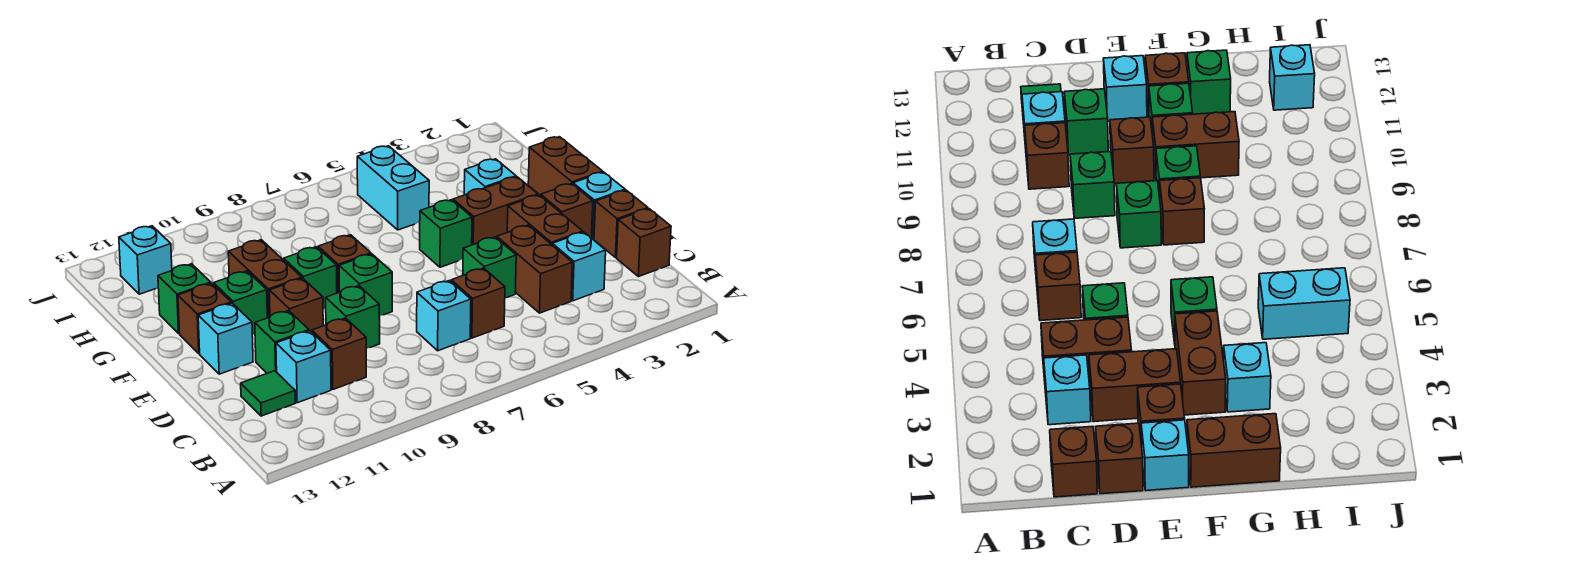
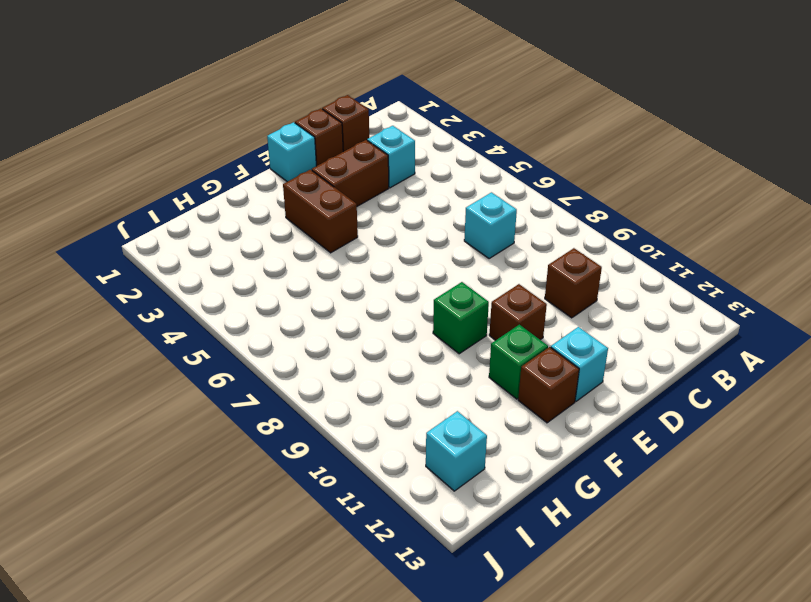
none -> brown brick C4:D4 level 1
none -> brown brick C6 level 1
none -> cyan brick C11 level 1
none -> green tile C12 level 1

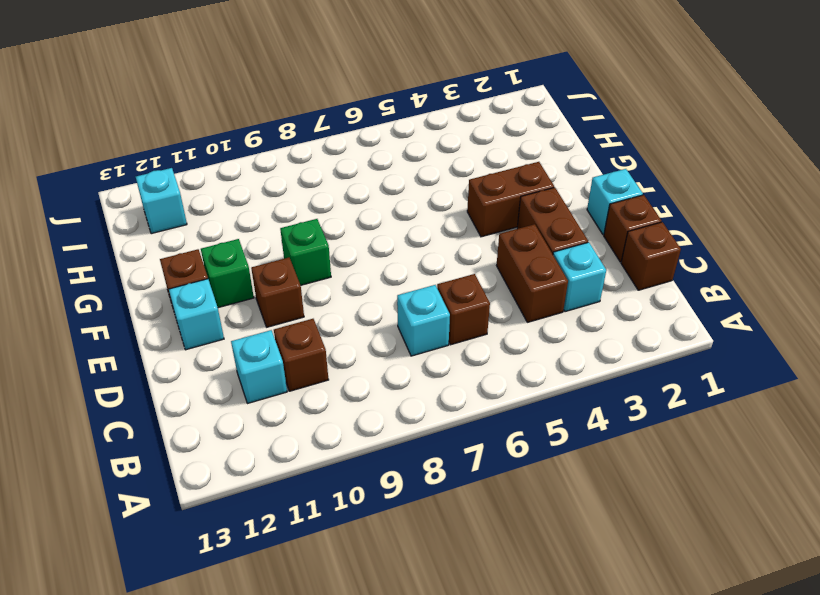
none -> green tile C12 level 1
none -> green brick D5 level 1
none -> green brick D9 level 1
none -> green brick D11 level 1

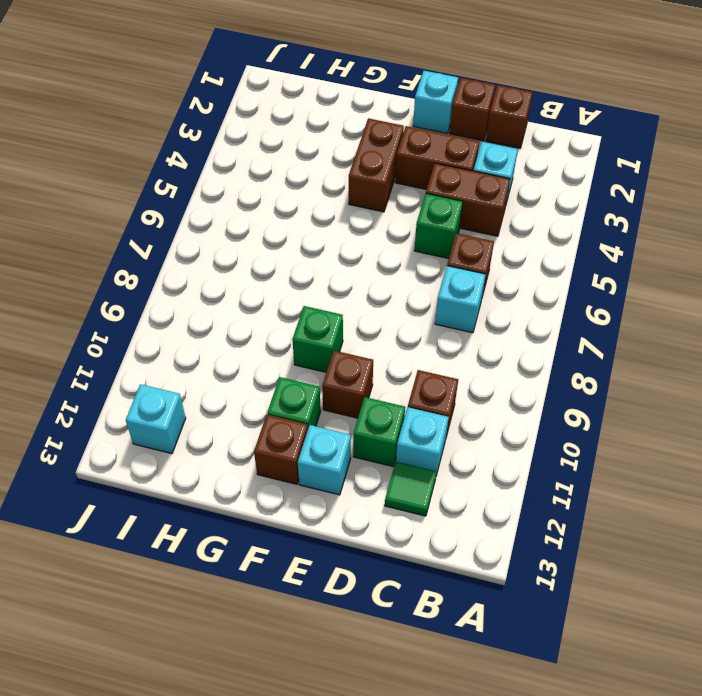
none -> green brick D9 level 1
none -> brown brick E2 level 1
none -> green brick E8 level 1
none -> brown brick F1:G1 level 1

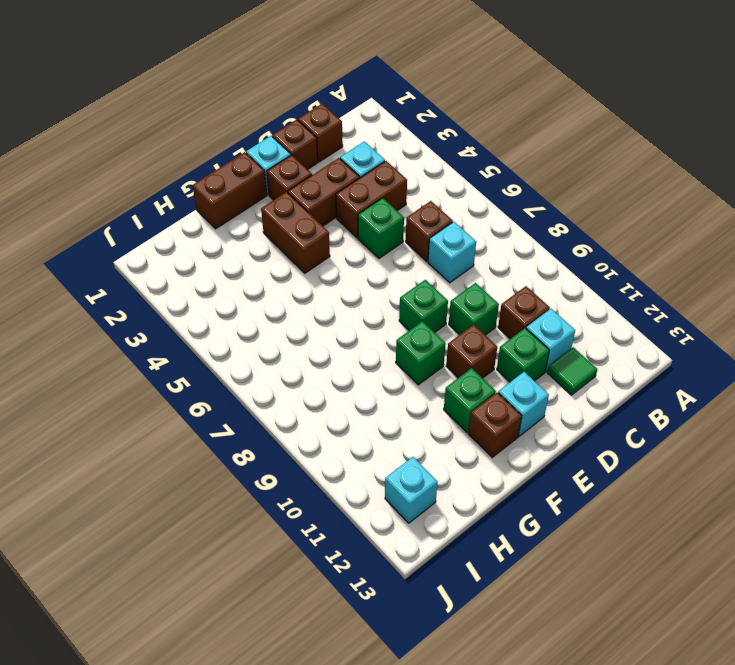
none -> green brick F5 level 1
none -> brown brick F8 level 1
none -> brown brick F10:G10 level 1
none -> cyan brick G3 level 1

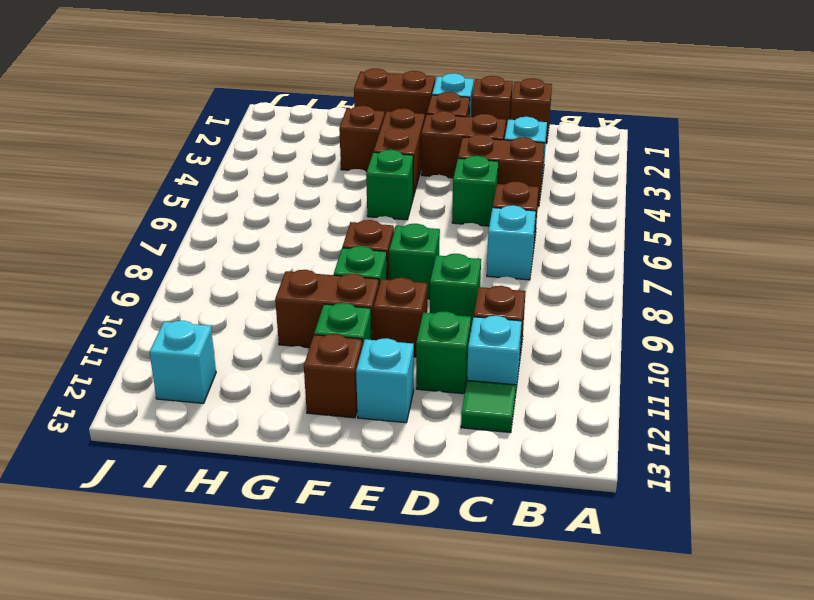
brown brick G3 level 1 -> cyan brick G3 level 1
none -> green brick G12 level 1
none -> cyan brick H5:I5 level 1

